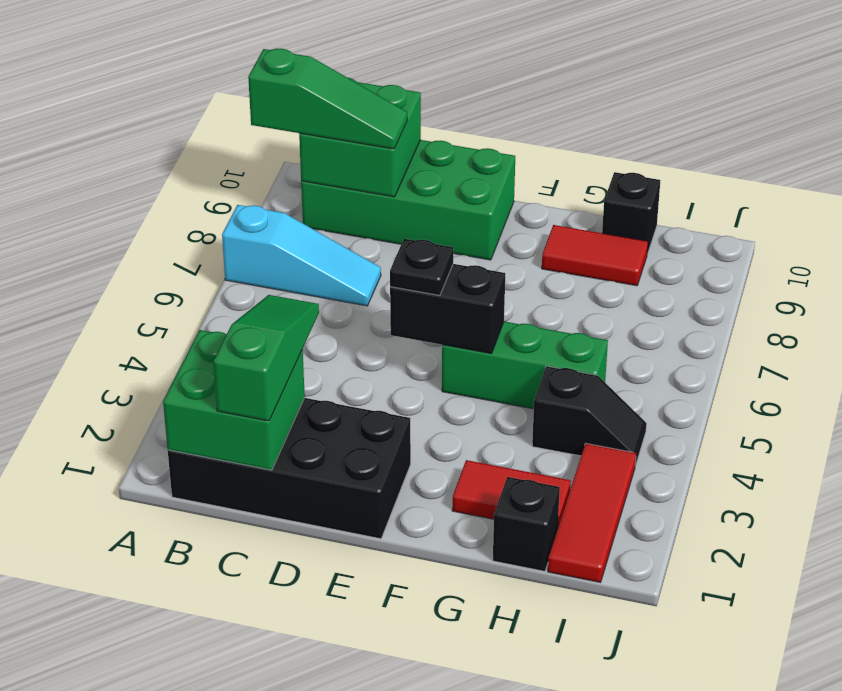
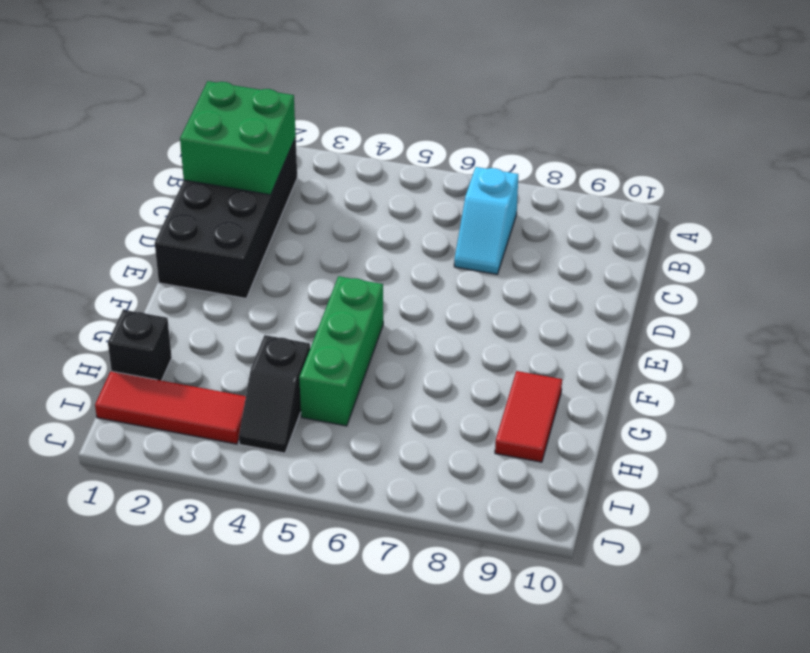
cyan slope B7:C7 level 1 top B -> cyan slope A7:C7 level 1 top A
none -> green brick B9:E10 level 1
none -> red tile G2:H2 level 1
none -> black brick H10 level 1

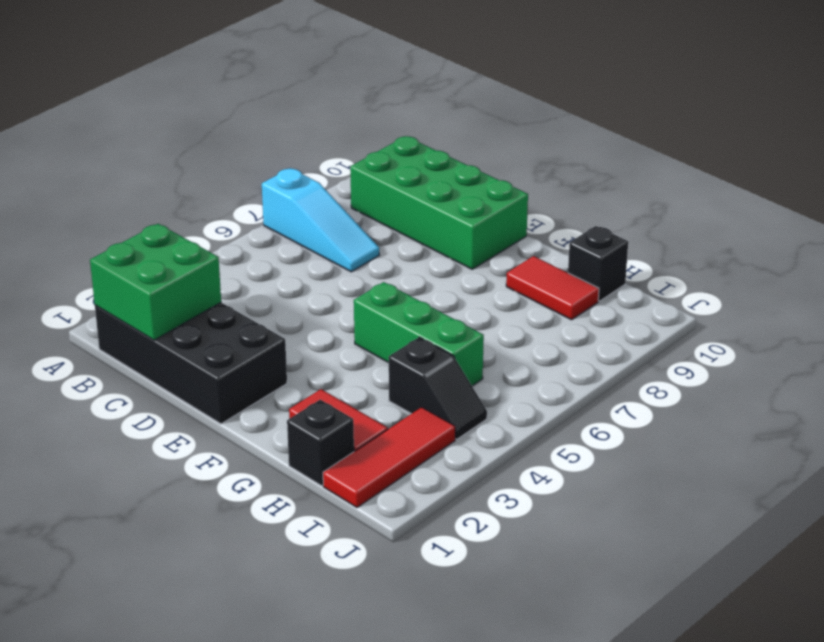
none -> green brick B9:C10 level 2
none -> black brick E5:F5 level 2
none -> green slope A9:C9 level 3 top A

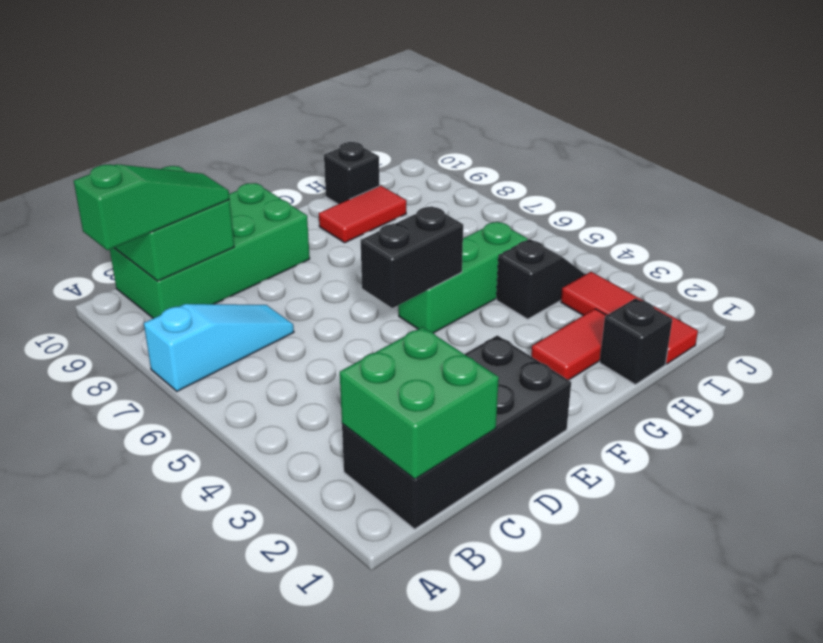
none -> green slope C1:C3 level 3 top 1
none -> black plate E5 level 3

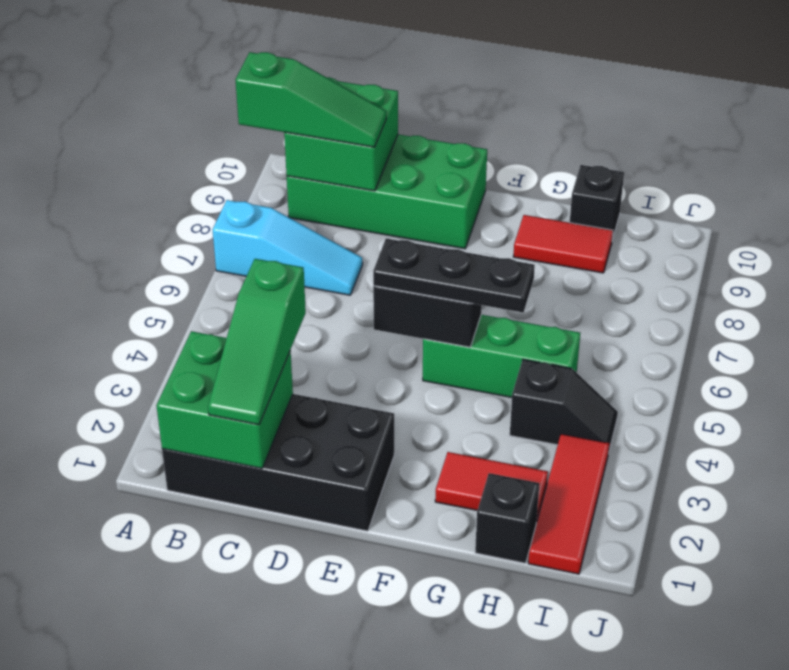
green slope C1:C3 level 3 top 3 -> green slope C1:C3 level 3 top 1
black plate E5:G5 level 3 -> black plate E5 level 3

